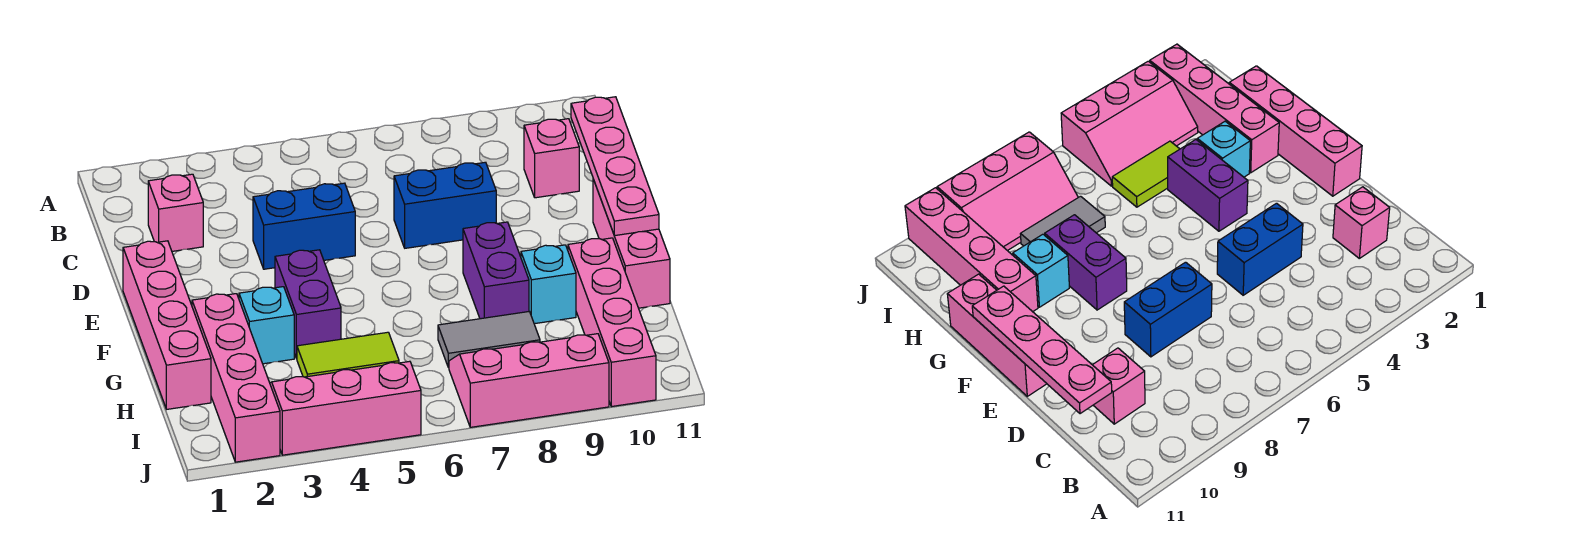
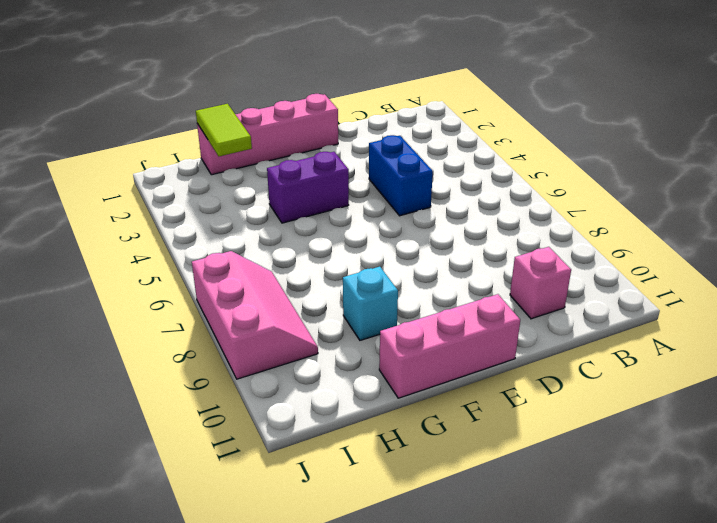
lime tile H1:H2 level 2 -> lime tile H4:H5 level 1
none -> pink brick C2 level 1
none -> blue brick D7:D8 level 1
none -> purple brick F8:G8 level 1

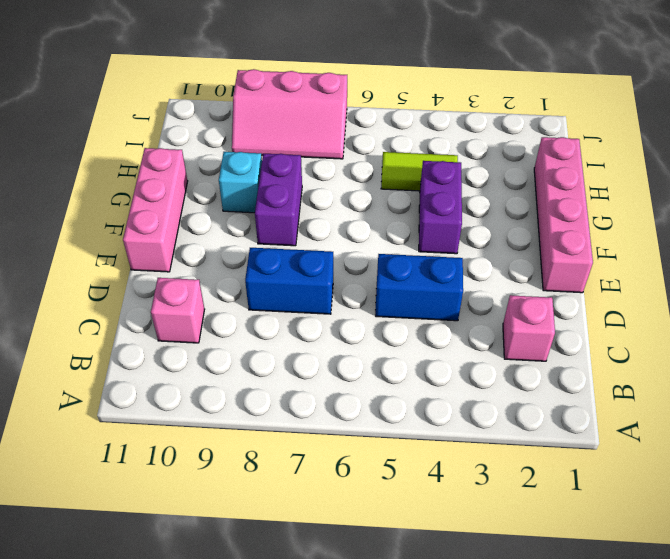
none -> pink brick G2:J2 level 1
none -> cyan brick G3 level 1
none -> pink brick G10:J10 level 1

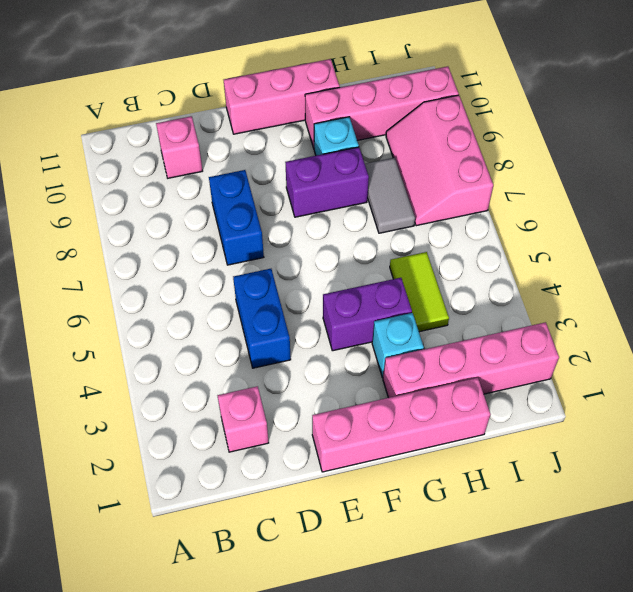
none -> pink slope I3:J5 level 1 top J
none -> pink plate C11:F11 level 2

